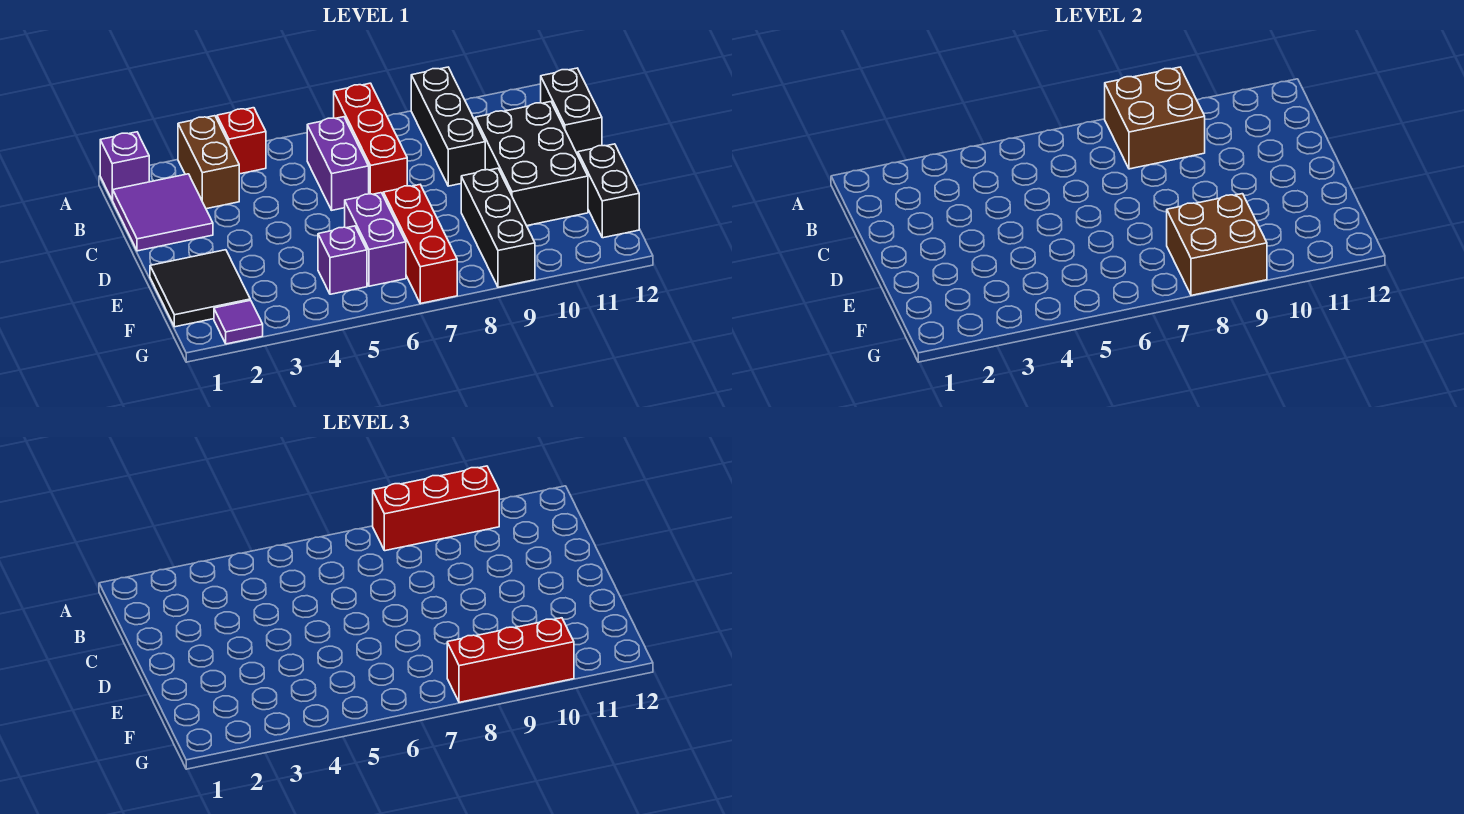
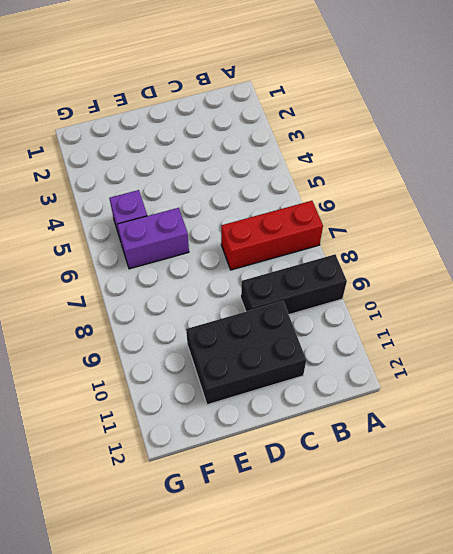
none -> purple brick A1 level 1
none -> brown brick A3:B3 level 1
none -> red brick A4 level 1

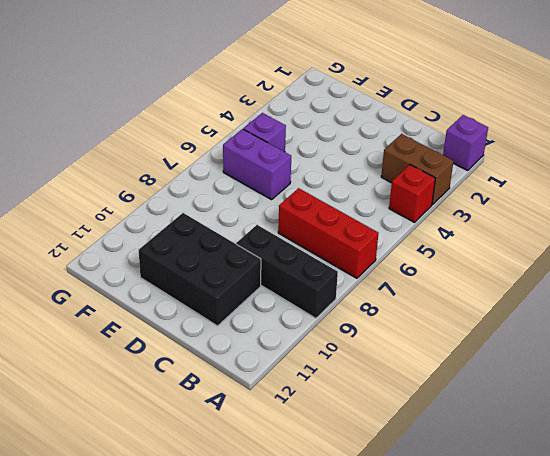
none -> purple tile B1:C2 level 1
none -> purple brick B6:C6 level 1
none -> black brick B12:C12 level 1

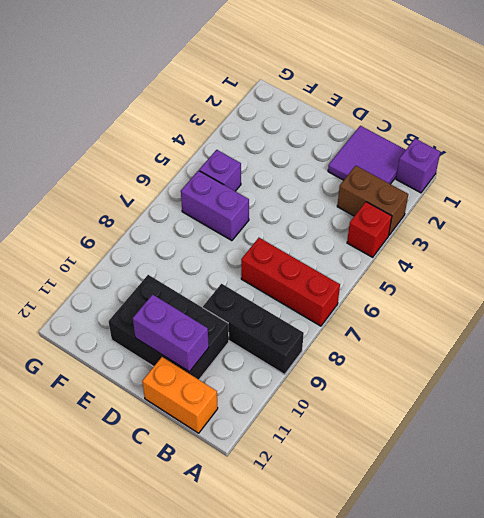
orange brick B12:C12 level 1 -> black brick B12:C12 level 1
purple brick C11:D11 level 2 -> purple brick B6:C6 level 1
none -> black tile E1:F2 level 1
none -> red brick E7:G7 level 1
none -> black brick E9:G9 level 1

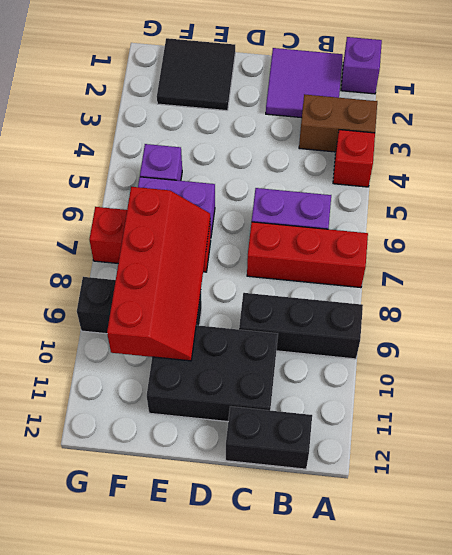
red slope E7:F10 level 2 top F -> brown brick F8:G9 level 2
none -> black brick E12:F12 level 1
none -> purple tile G2 level 1
none -> brown brick A8:B9 level 2

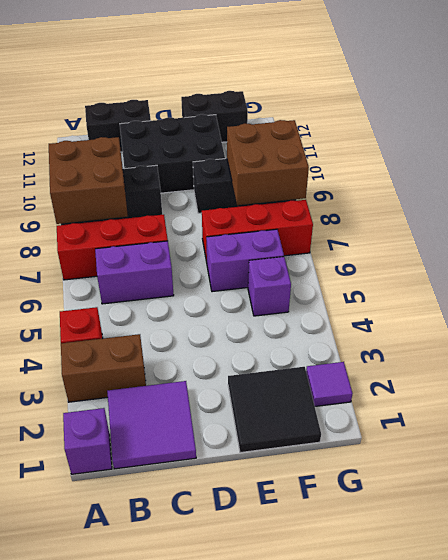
none -> red brick A8:A10 level 3
none -> red brick G8:G10 level 3

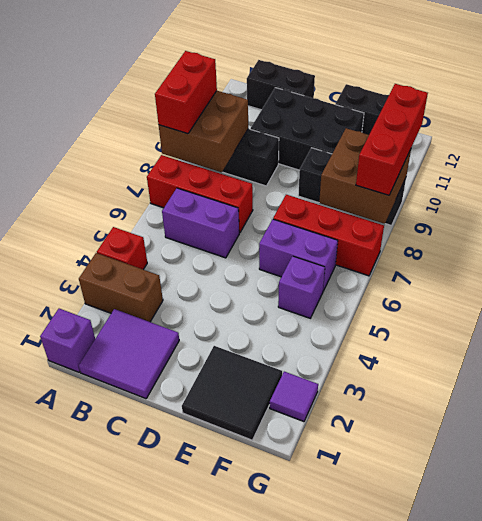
red brick A8:A9 level 3 -> red brick A8:A10 level 3

